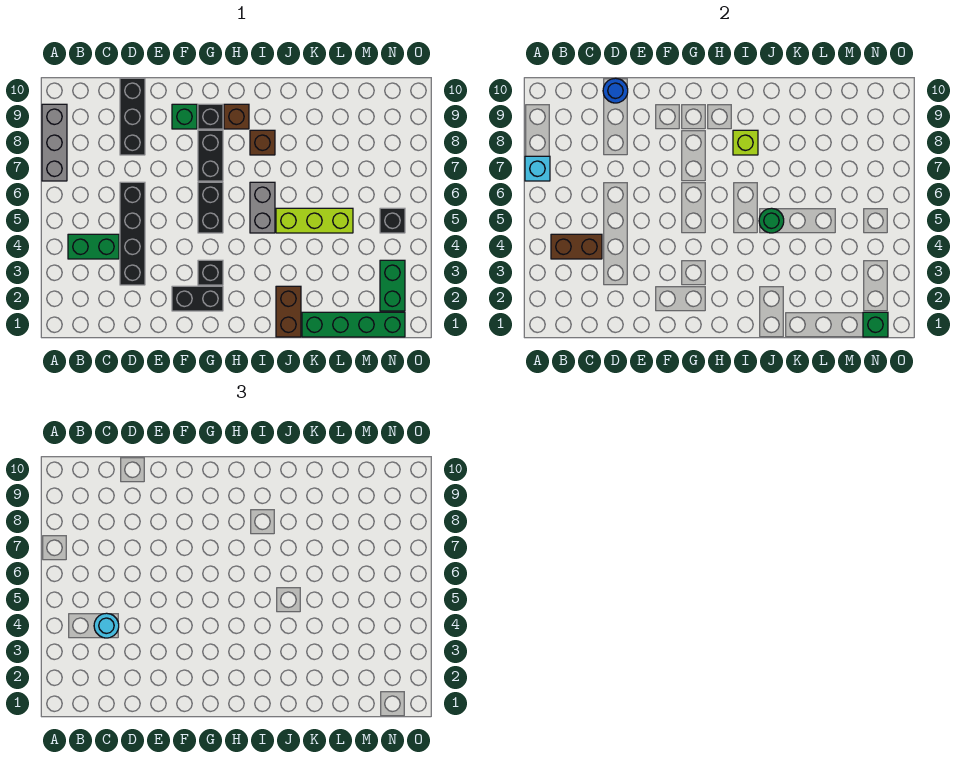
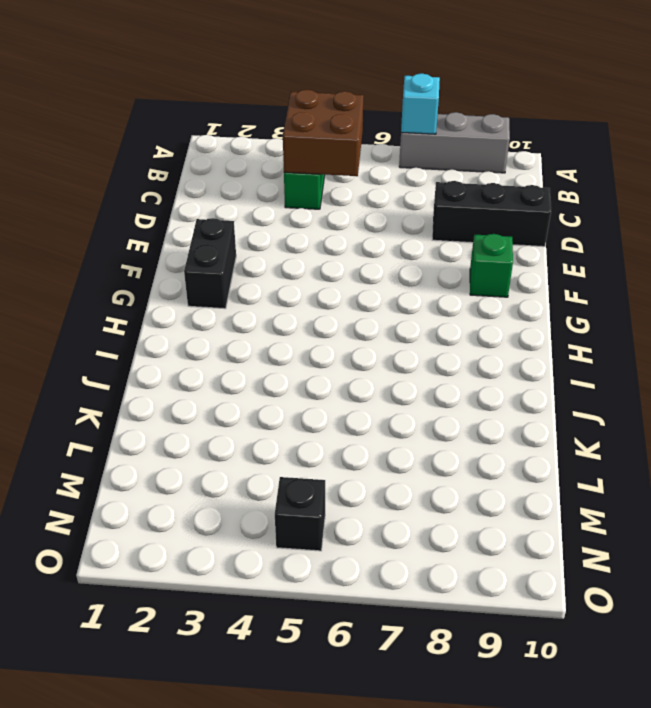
brown brick B4:C5 level 2 -> brown brick B4:C4 level 2
none -> black brick D3:D6 level 1
none -> black brick G3 level 1
none -> black brick G5:G6 level 1

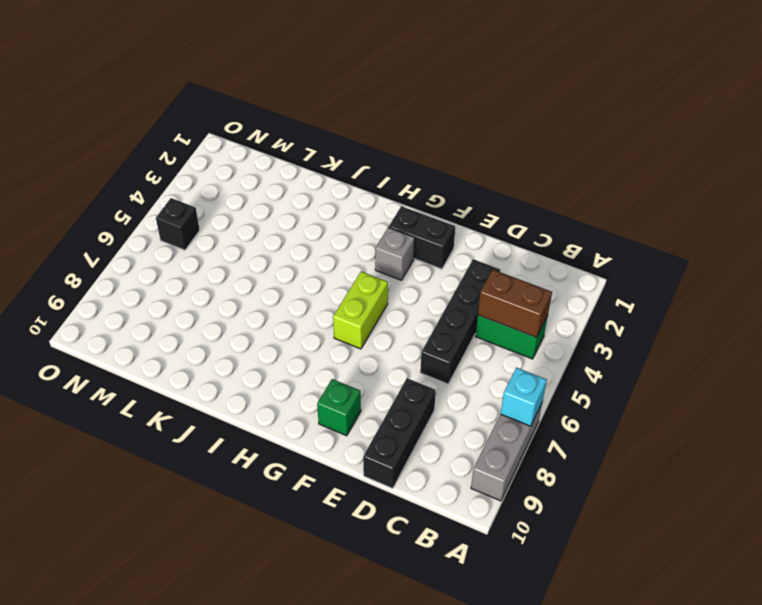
grey brick G3 level 1 -> black brick G3 level 1
lime brick G5:G6 level 1 -> black brick G5:G6 level 1
none -> black brick G7:G8 level 1
none -> black brick G9 level 1
none -> brown brick H9 level 1

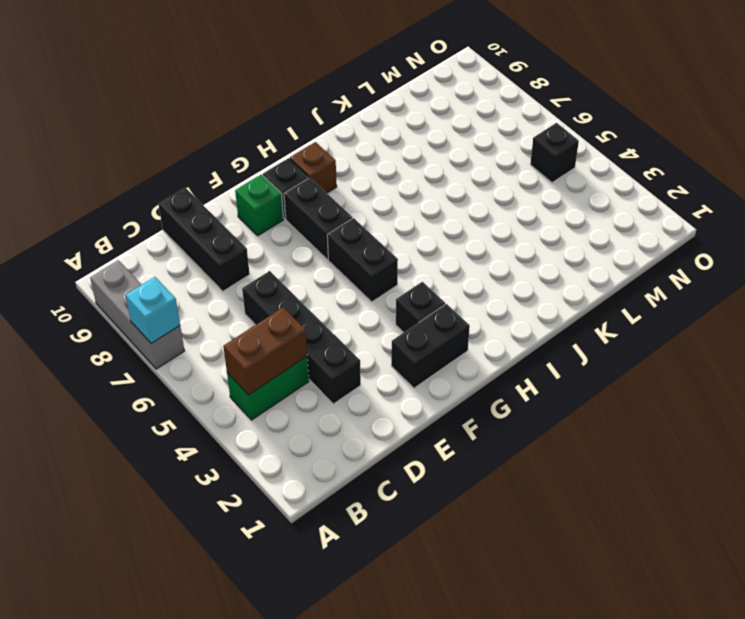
none -> grey brick I5:I6 level 1
none -> brown brick I8 level 1
none -> brown brick J1:J2 level 1

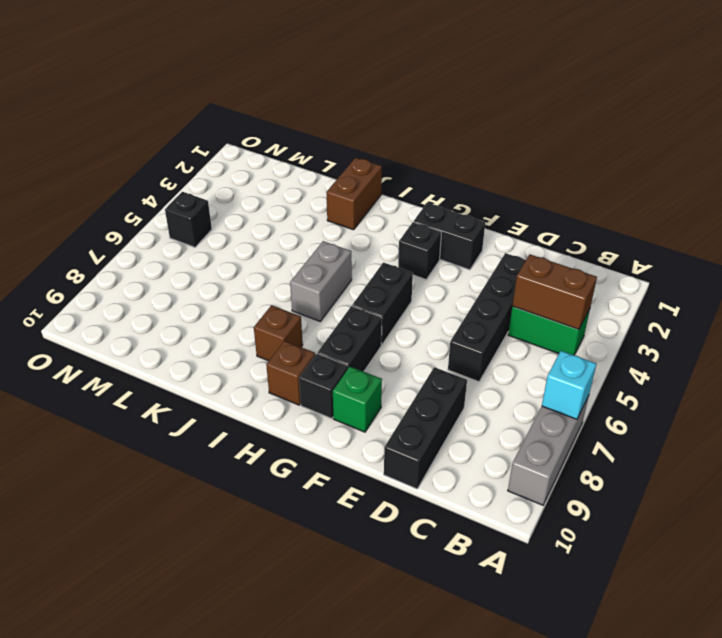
none -> lime brick J5:L5 level 1
none -> green brick K1:N1 level 1
none -> green brick N2:N3 level 1

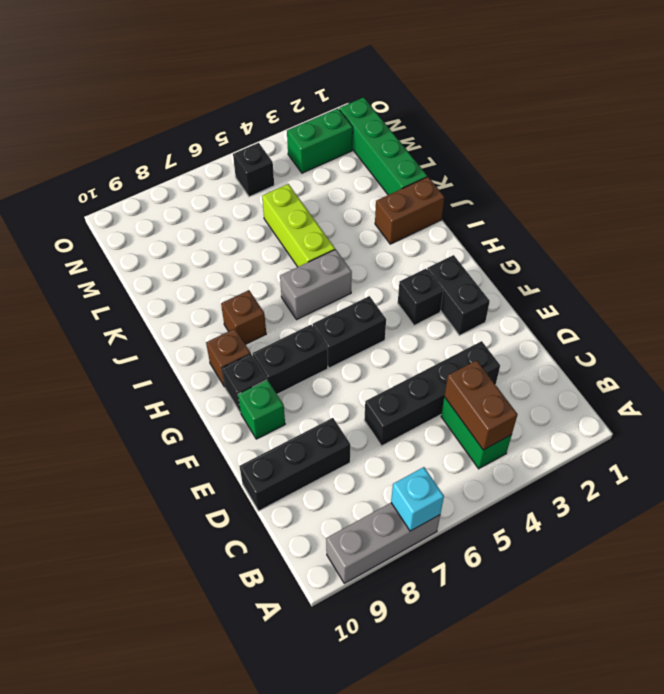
none -> blue round brick D10 level 2
none -> lime brick I8 level 2
none -> green round brick J5 level 2

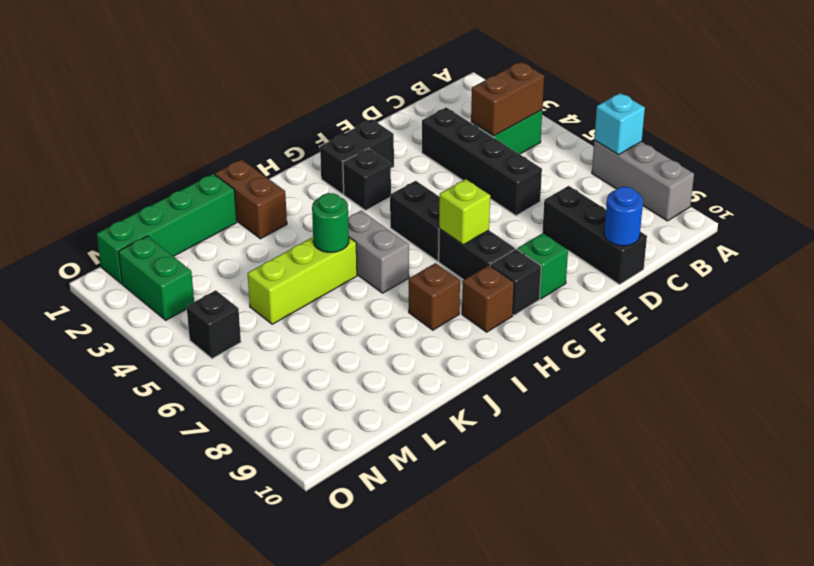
lime brick G7 level 2 -> lime brick I8 level 2
none -> green brick N1 level 2
none -> cyan round brick C4 level 3

